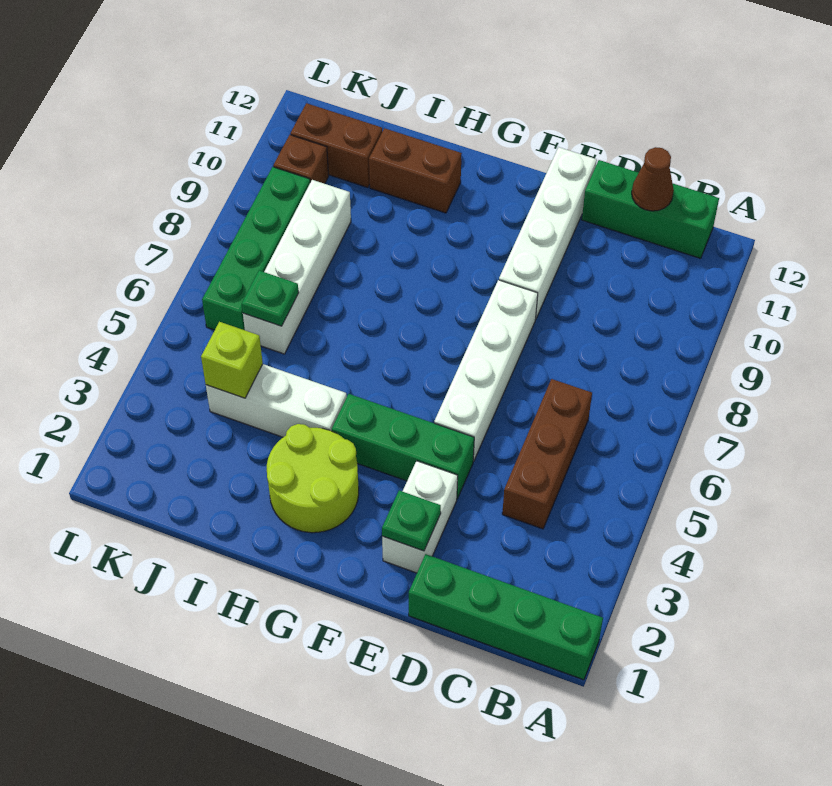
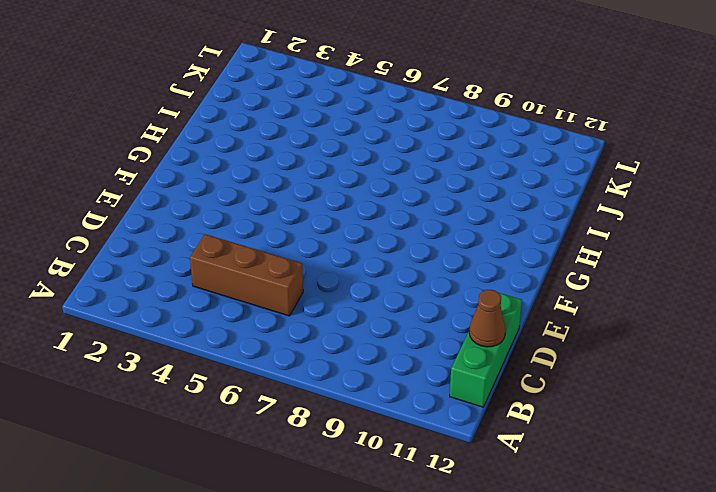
none -> green brick A1:D1 level 1
none -> white brick E2:E3 level 1
none -> green brick E4:G4 level 1

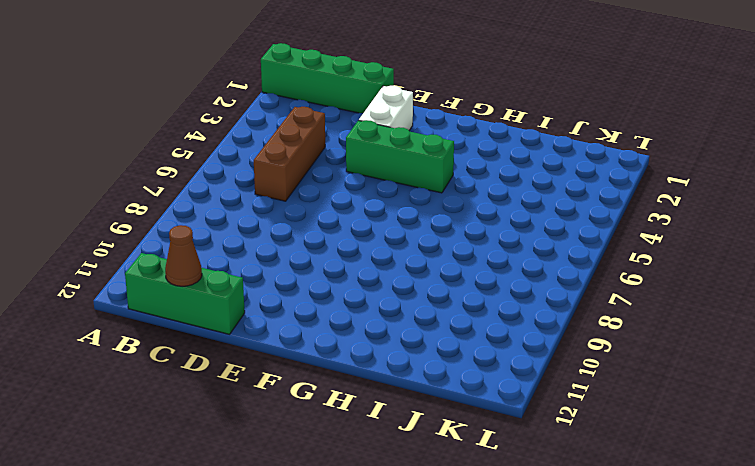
none -> white brick E5:E8 level 1
none -> white brick E9:E12 level 1
none -> lime round brick G2:H3 level 1

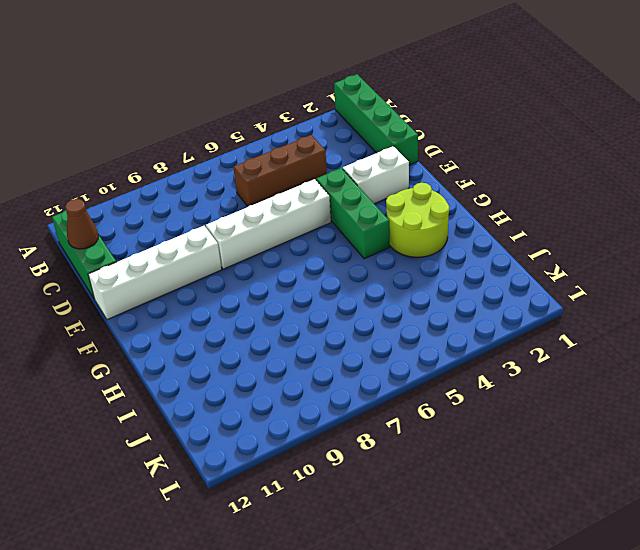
none -> white brick H4:J4 level 1
none -> brown brick H11:I11 level 1
none -> white brick J6:J9 level 1

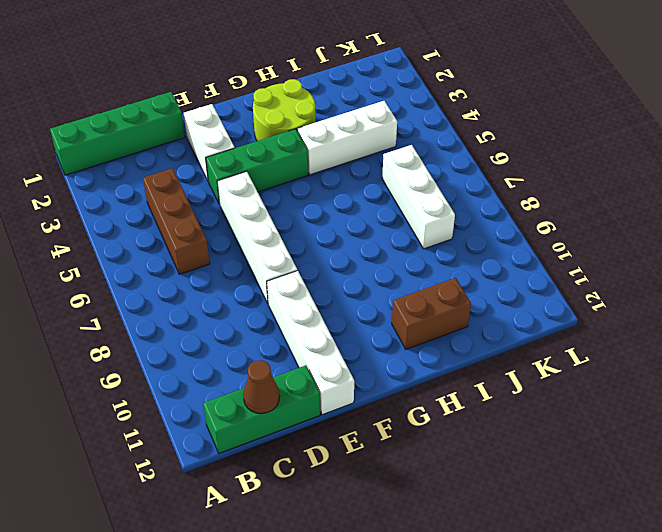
white brick J6:J8 level 1 -> white brick J6:J9 level 1
none -> brown brick J11:K11 level 1
none -> green brick K6:K9 level 1
none -> brown brick K10 level 1

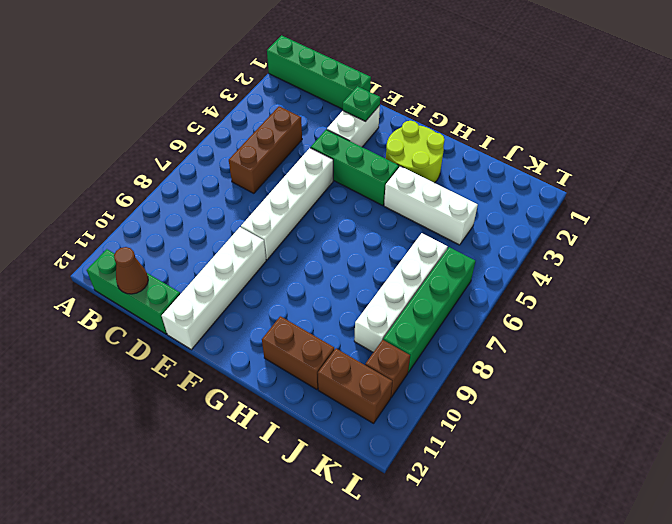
none -> lime brick J4 level 2
none -> green plate J6 level 2

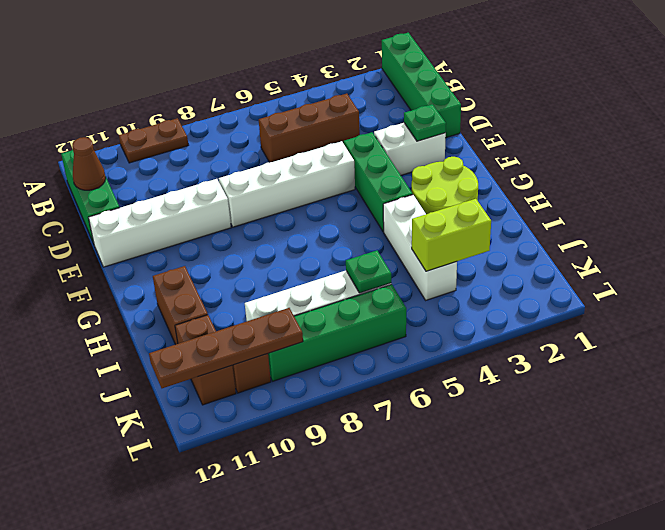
brown plate A9:A10 level 1 -> none
lime brick J3:J4 level 2 -> lime brick J4 level 2
brown plate K9:K12 level 2 -> none

